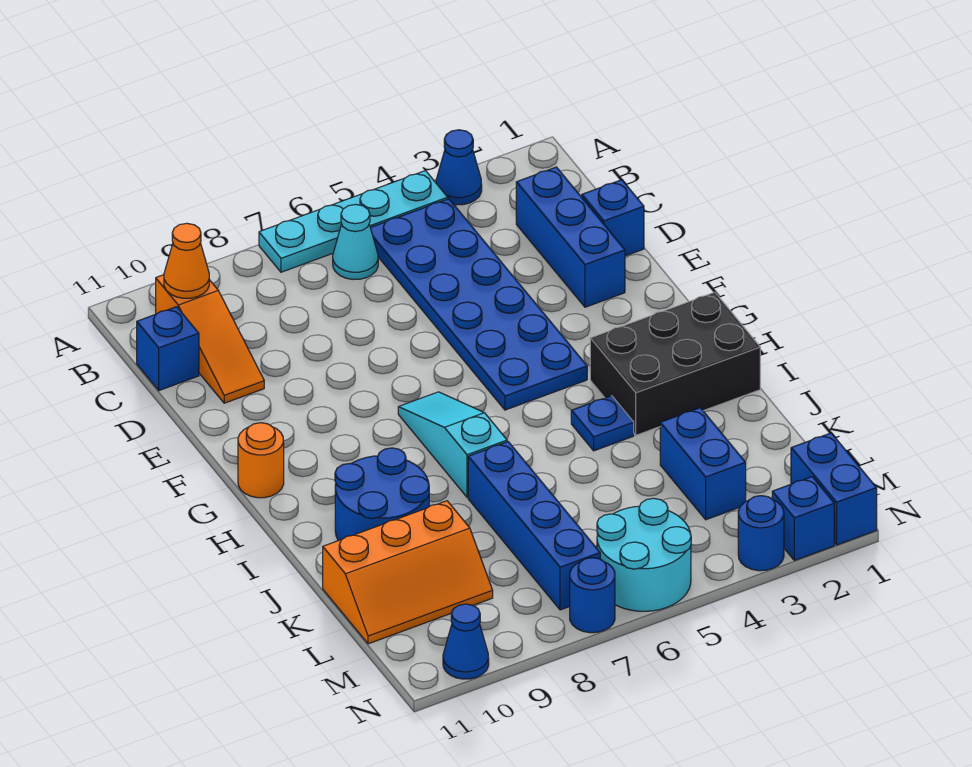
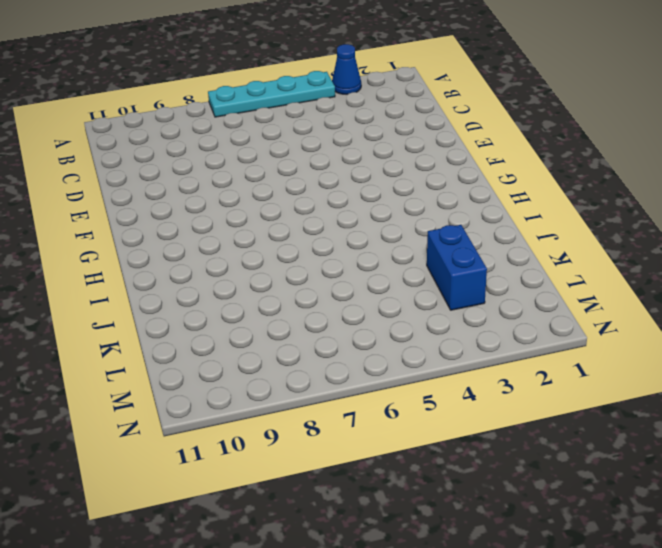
none -> blue plate B4:G5 level 1
none -> cyan cone B6 level 1
none -> orange slope B10:D10 level 1 top B

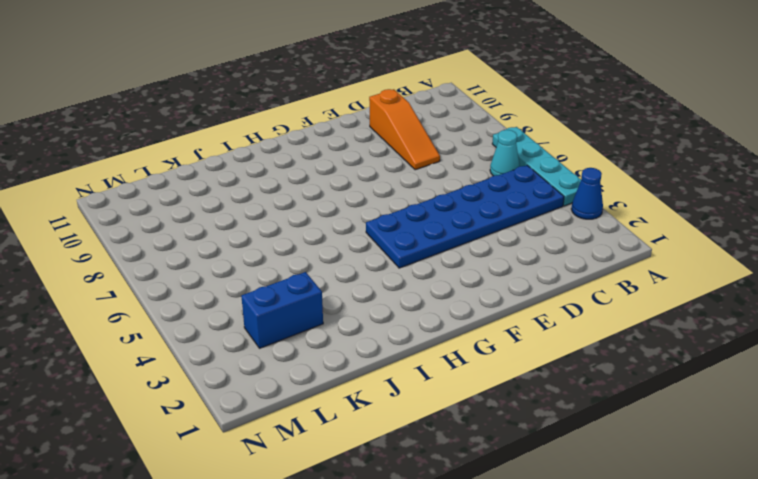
orange slope D8:D10 level 1 top 10 -> orange slope B10:D10 level 1 top B
none -> blue brick C2:E2 level 1
none -> blue brick C11 level 1
none -> blue brick D1 level 1

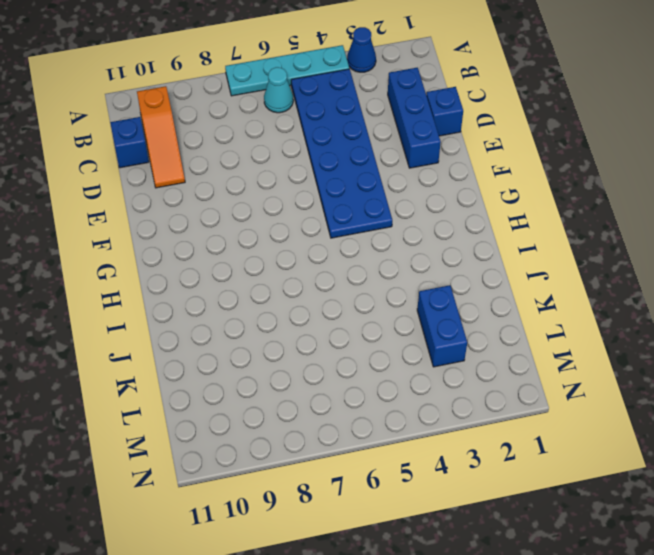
none -> cyan slope G7:I7 level 1 top I
none -> orange round brick G11 level 1
none -> black brick H1:I3 level 1

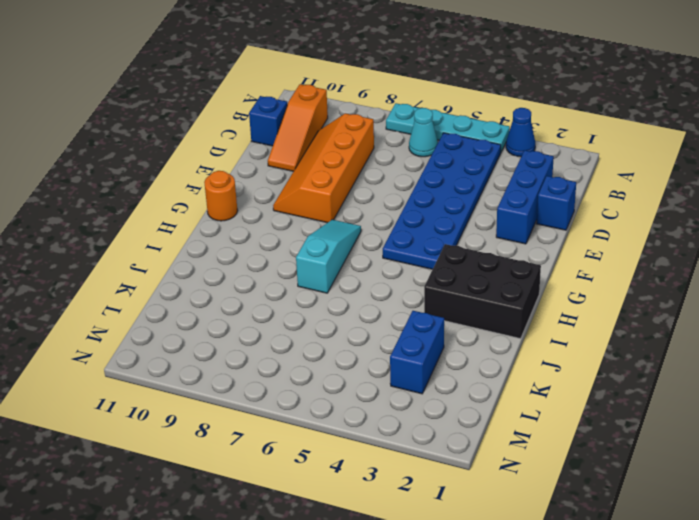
orange slope C8:F9 level 1 top 8 -> none
none -> blue plate I4 level 1
none -> blue round brick I9:J10 level 1
none -> blue brick J7:M7 level 1

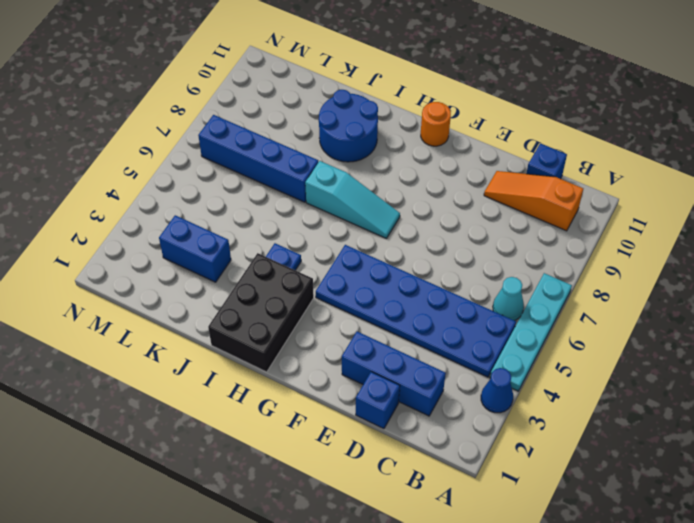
none -> orange slope K9:L11 level 1 top K
none -> blue brick M1:N1 level 1
none -> cyan round brick M5:N6 level 1

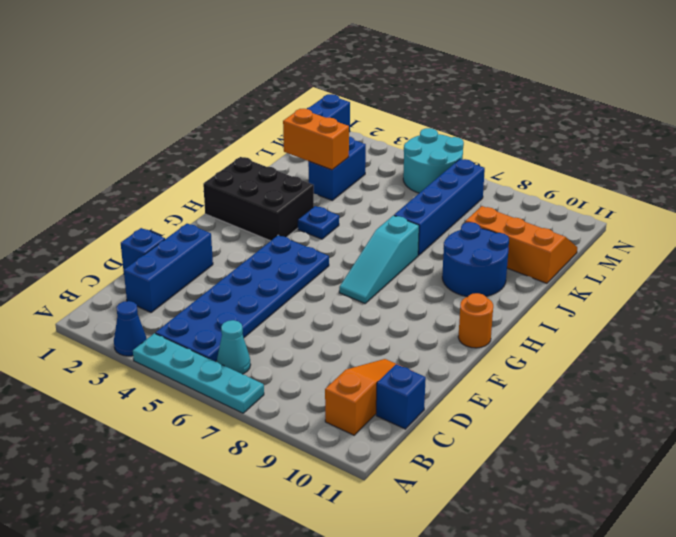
orange brick K2:K3 level 2 -> none
none -> blue brick N2 level 1
none -> blue round brick N3 level 1
none -> blue round brick N7 level 1

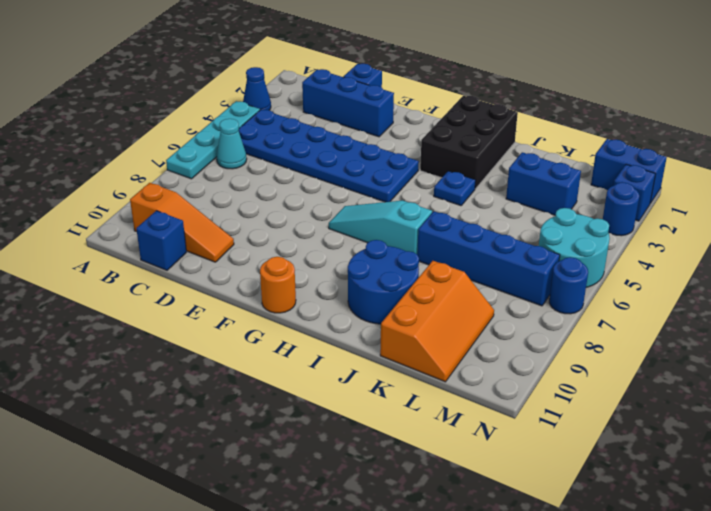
none -> blue cone N10 level 1
none -> orange cone B10 level 2

